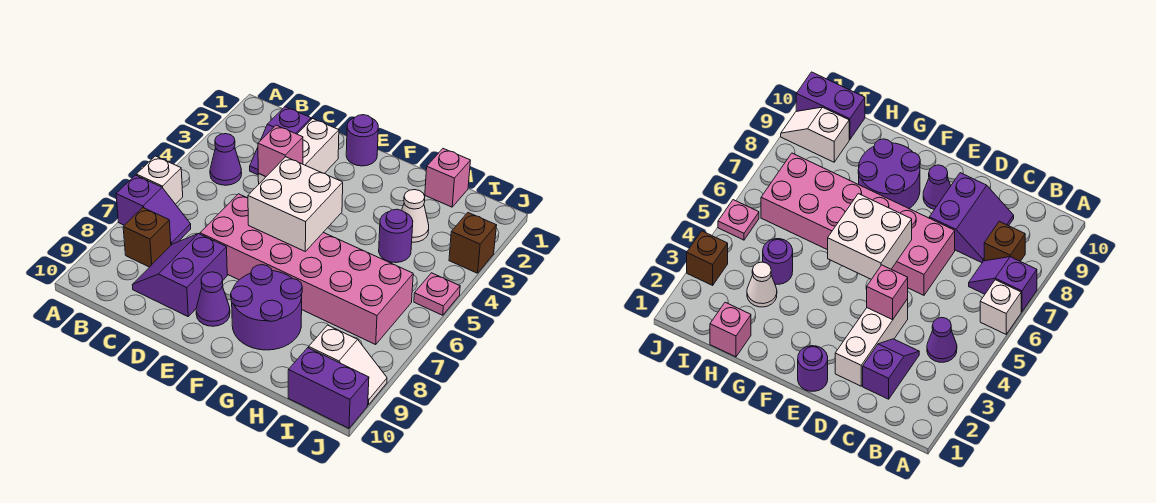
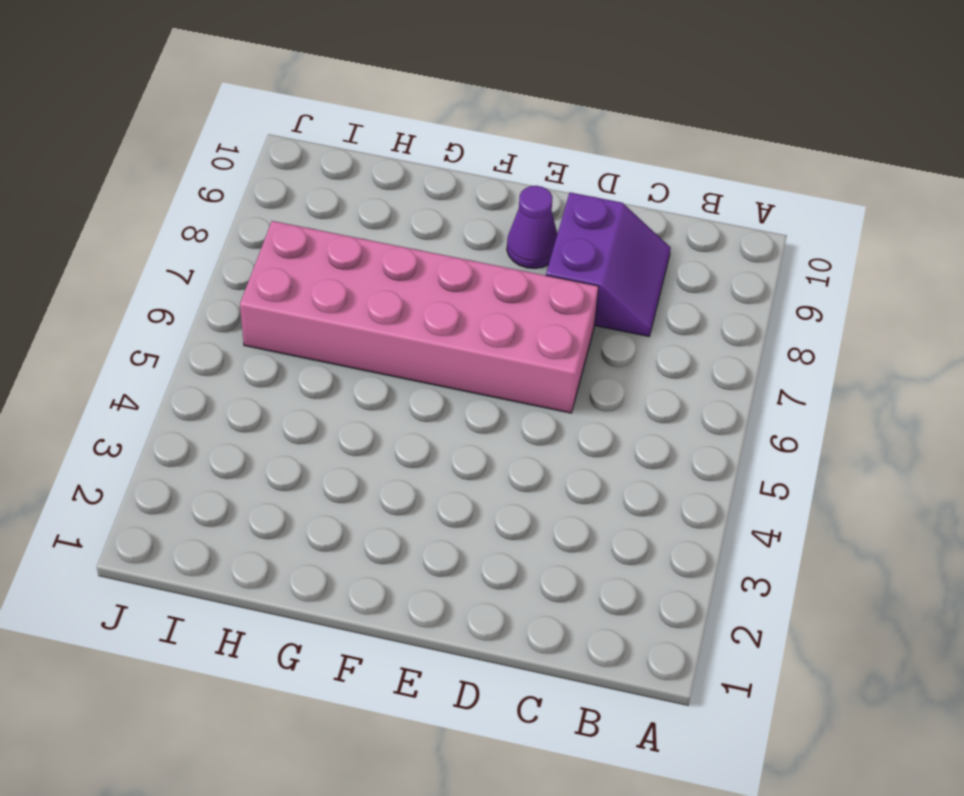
none -> white brick A6 level 1
none -> purple slope A7:B7 level 1 top A
none -> purple cone B4 level 1

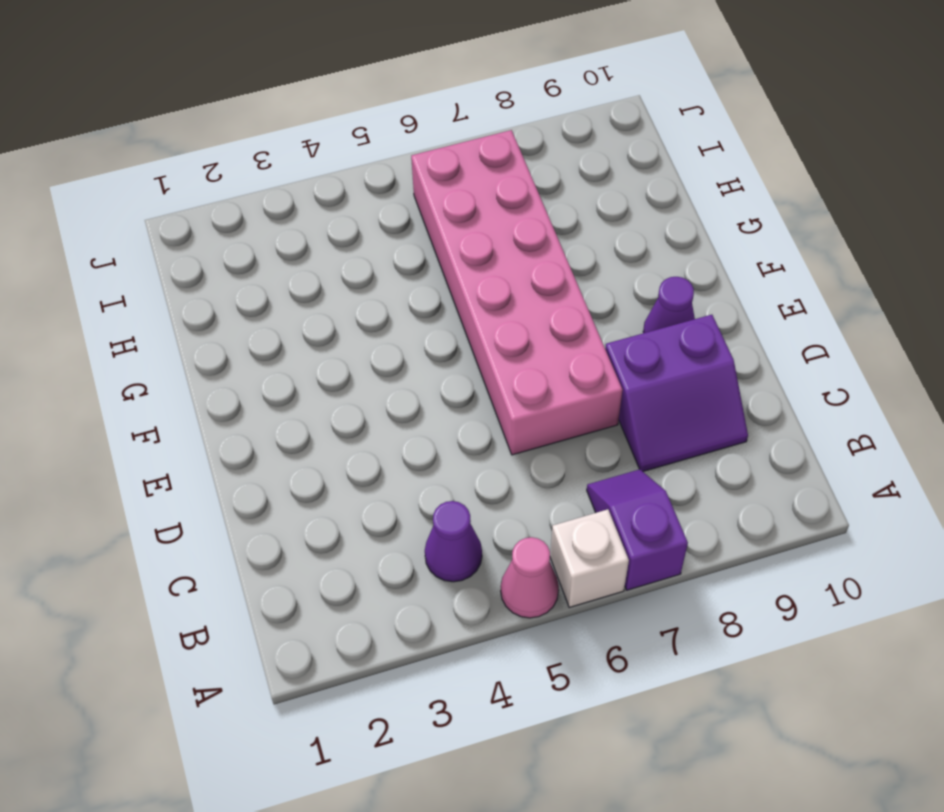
pink cone A5 level 1 -> none
none -> brown brick B8 level 1
none -> purple slope C2:C3 level 1 top 2
none -> white brick D2:D4 level 1

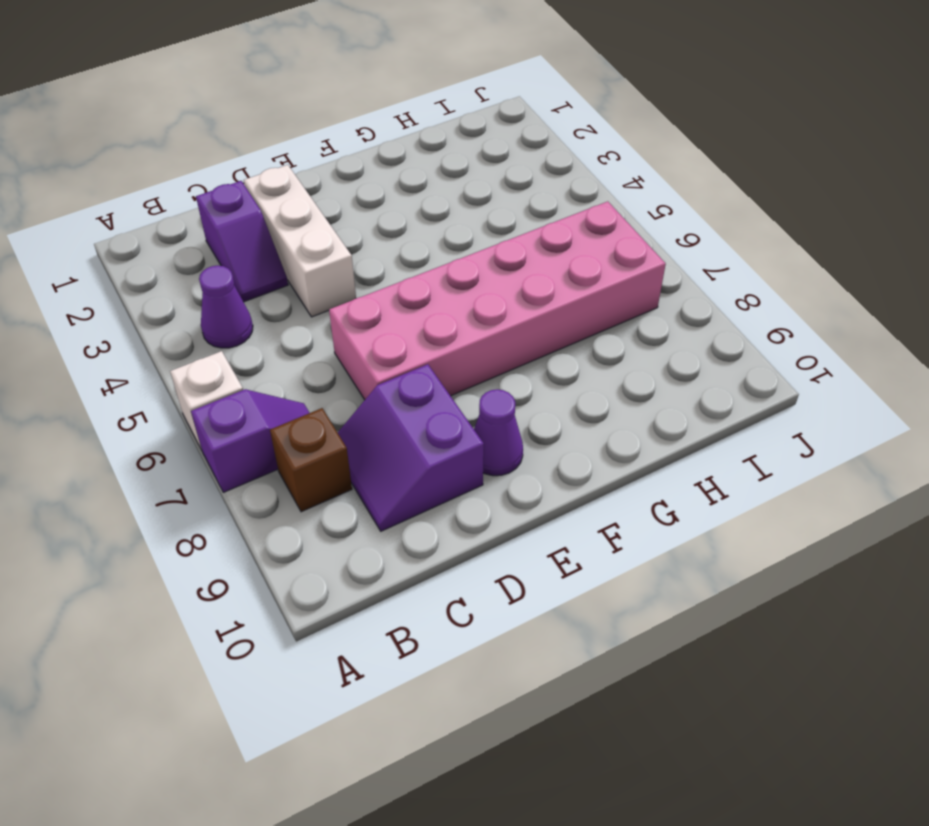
none -> purple round brick E1 level 1
none -> purple round brick F8:G9 level 1
none -> pink brick H1 level 1

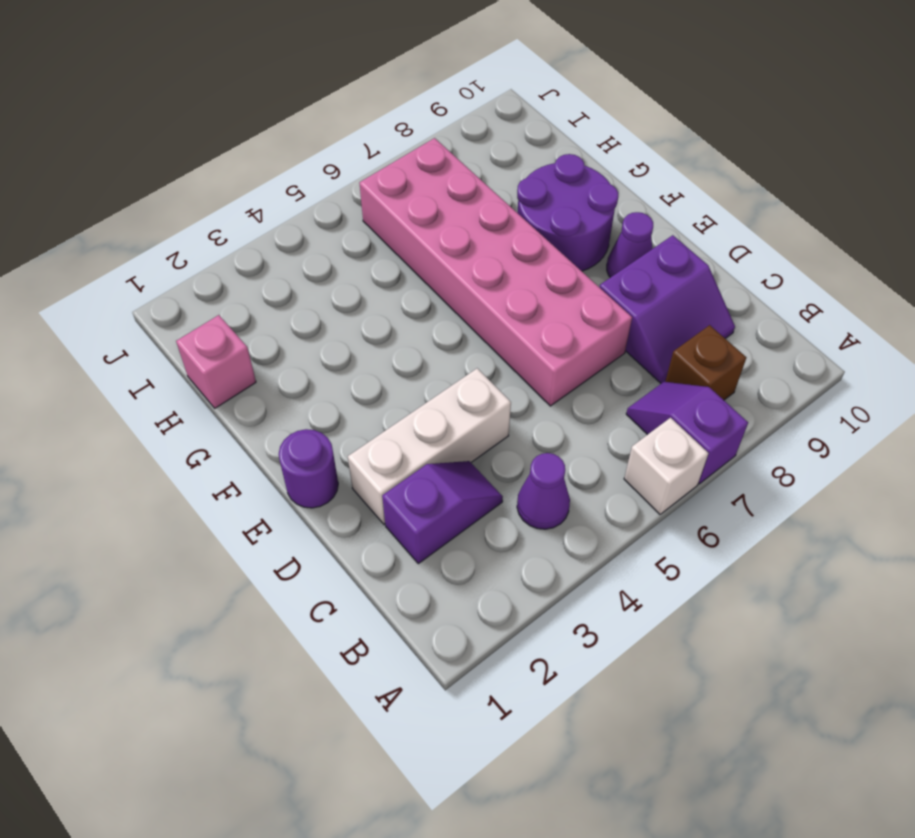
none -> white cone H3 level 1
none -> purple round brick H4 level 1
none -> white slope I9:J9 level 1 top I

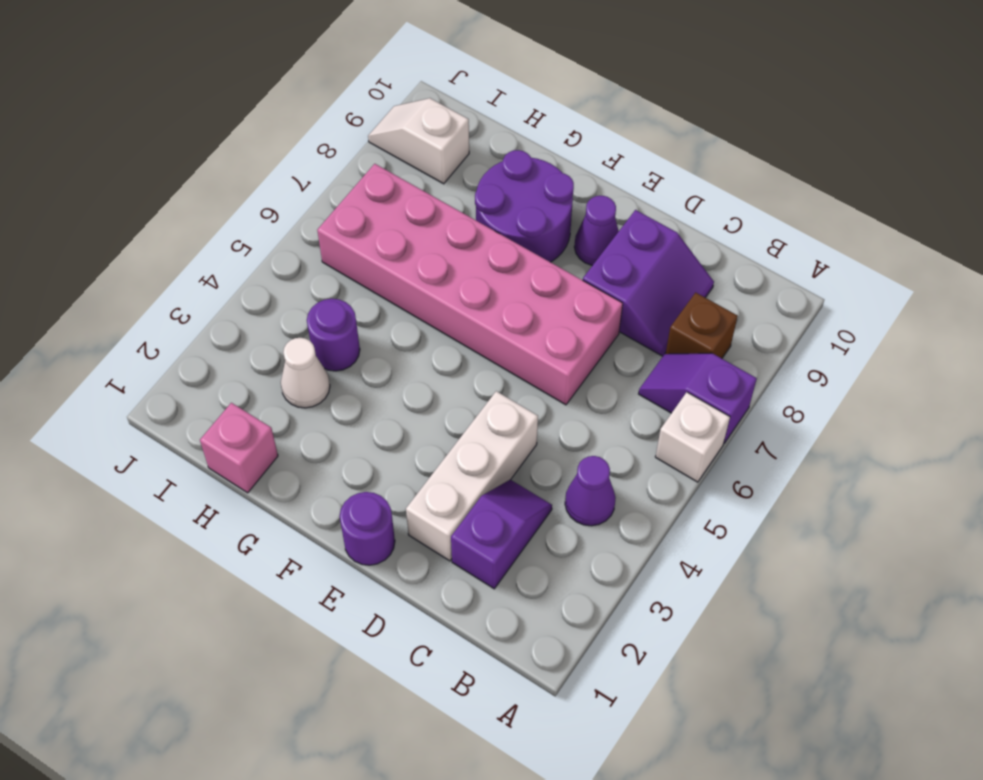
none -> purple brick I10:J10 level 1
none -> brown brick J3 level 1
none -> pink plate J5 level 1

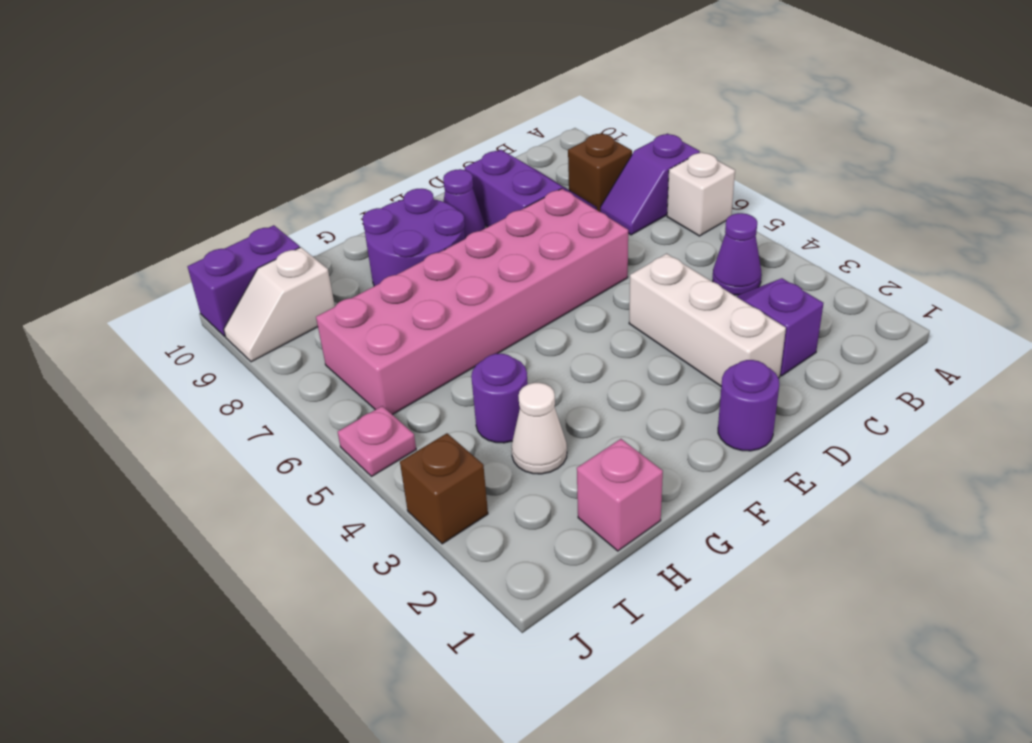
none -> pink brick D4 level 2
none -> white brick E5:F6 level 2

